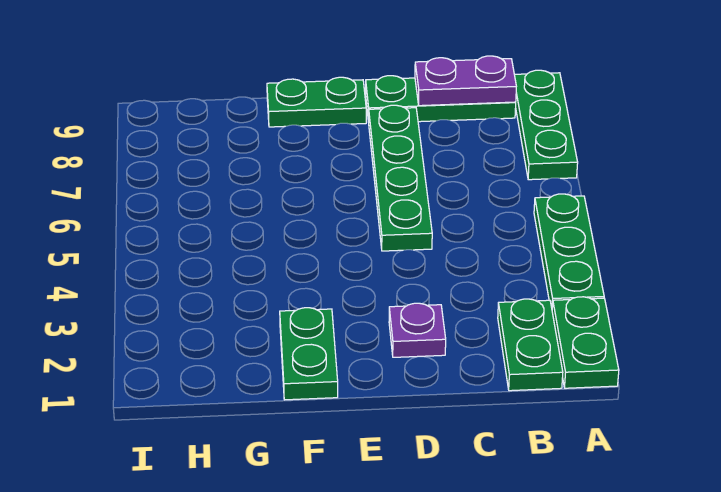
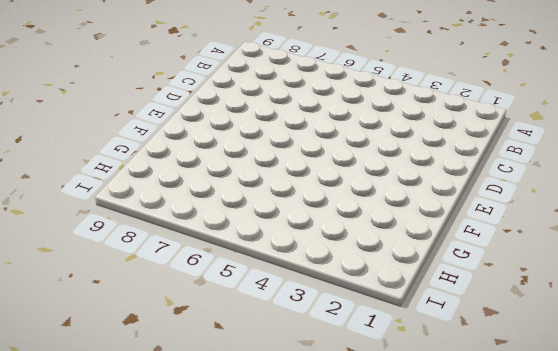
none -> green plate A1:A2 level 1
none -> green plate A3:A5 level 1

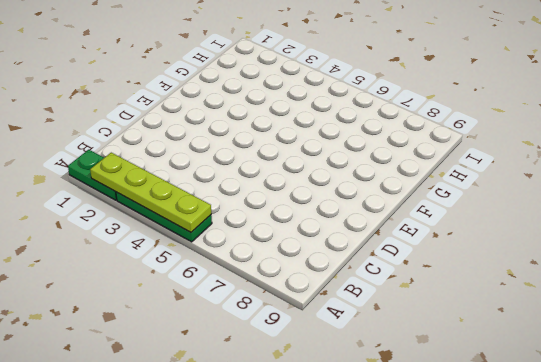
lime plate A2:A5 level 2 -> none
none -> green plate A7:A9 level 1
none -> green plate B1:B2 level 1

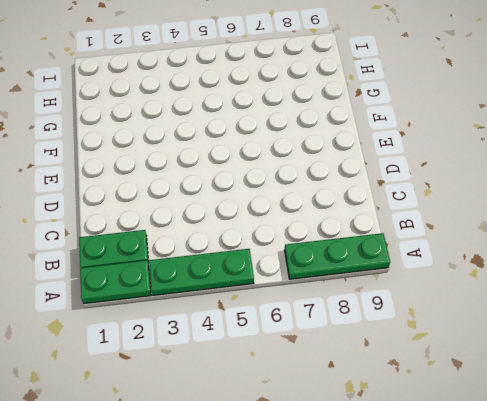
none -> green plate B9:D9 level 1
none -> purple plate D2 level 1

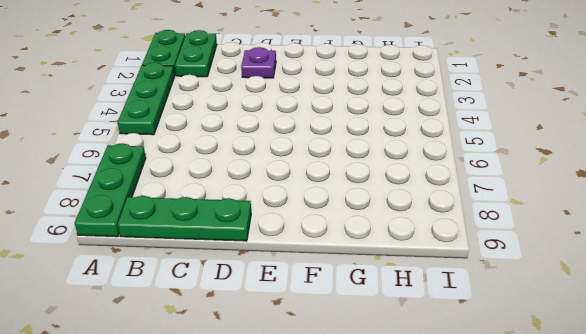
none -> green plate D5:D8 level 1
none -> green plate E9:F9 level 1

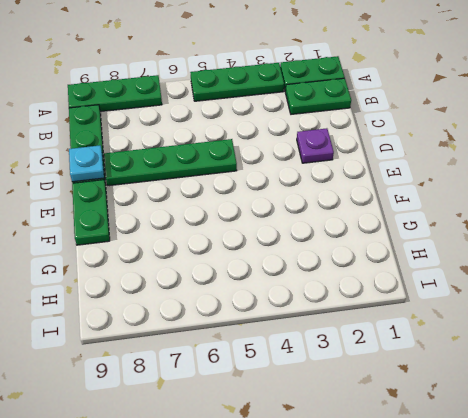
cyan plate D9 level 2 -> none
none -> green plate F1:F2 level 1
none -> purple plate B9:C9 level 2

